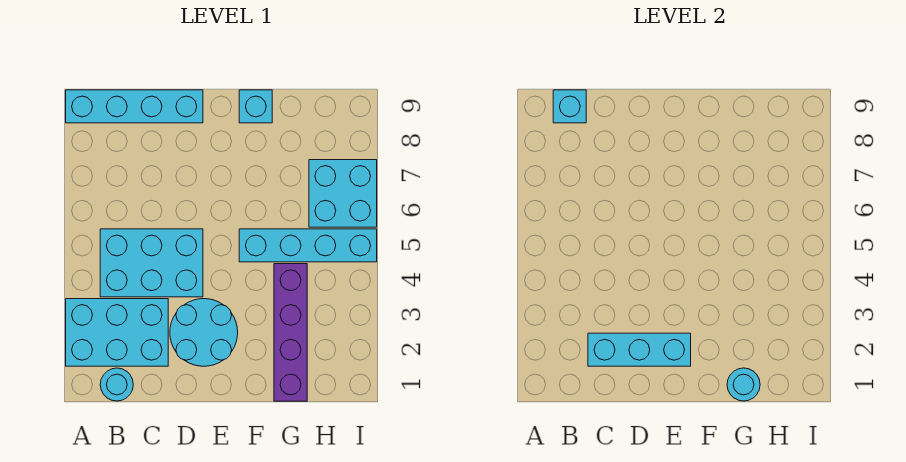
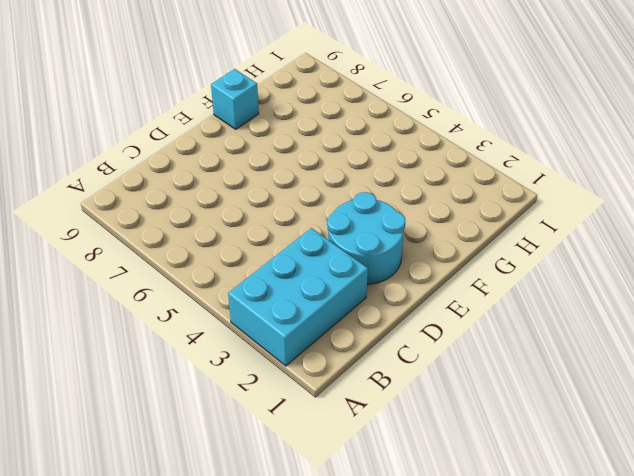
none -> cyan brick A9:D9 level 1
none -> cyan round brick B1 level 1
none -> cyan brick B4:D5 level 1

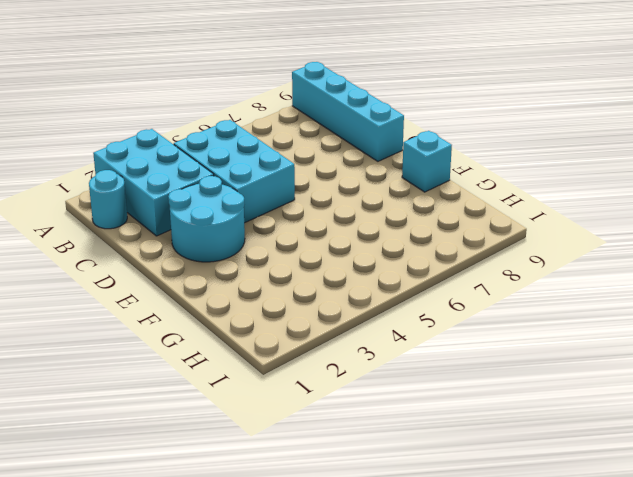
none -> cyan brick F5:I5 level 1
none -> purple brick G1:G4 level 1
none -> cyan brick H6:I7 level 1

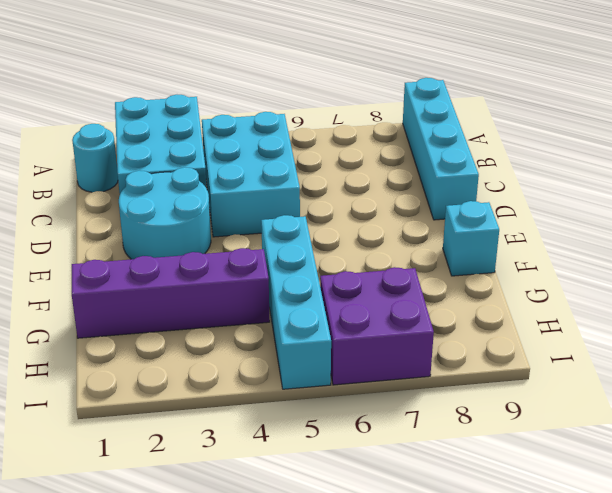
purple brick H6:I7 level 1 -> cyan brick H6:I7 level 1
none -> cyan brick B9 level 2
none -> cyan brick C2:E2 level 2
none -> cyan round brick G1 level 2

